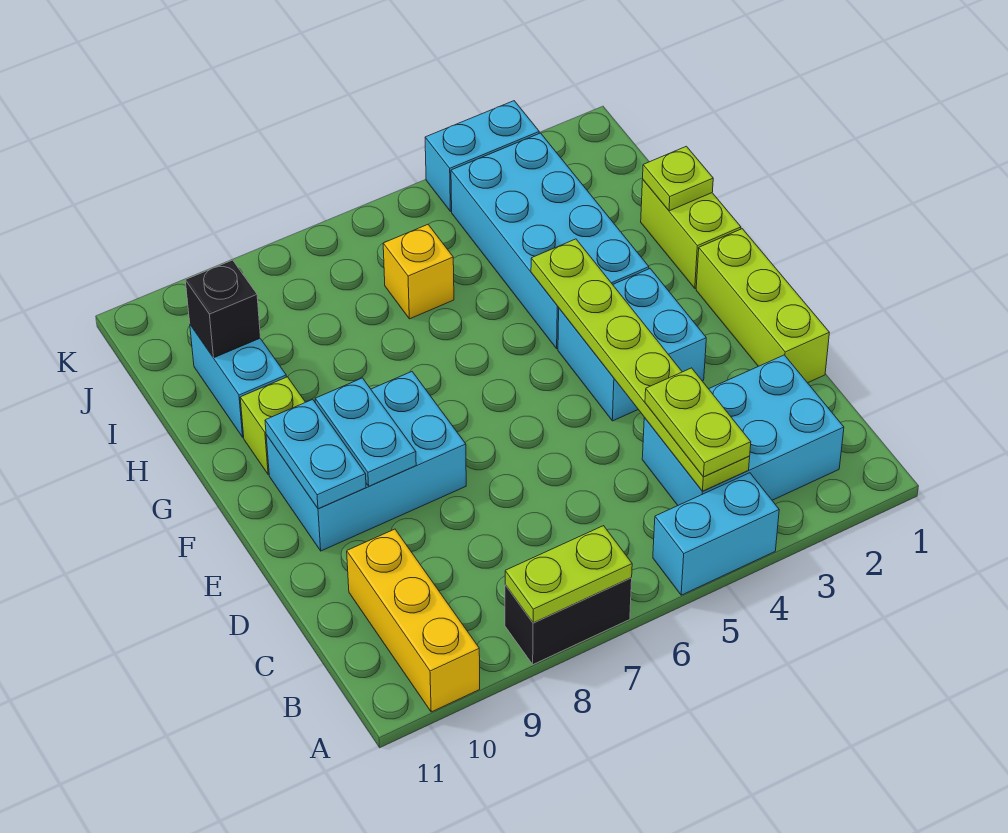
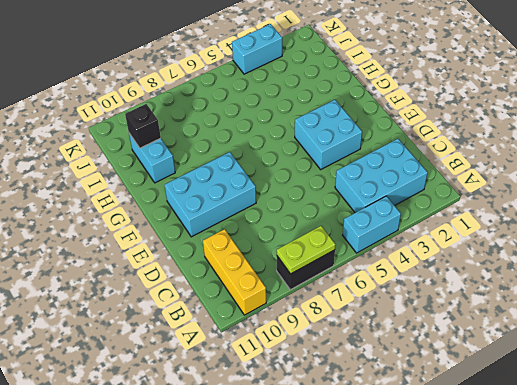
none -> lime brick D1:F1 level 1
none -> lime brick G1:H1 level 1
none -> cyan brick G3:J4 level 1

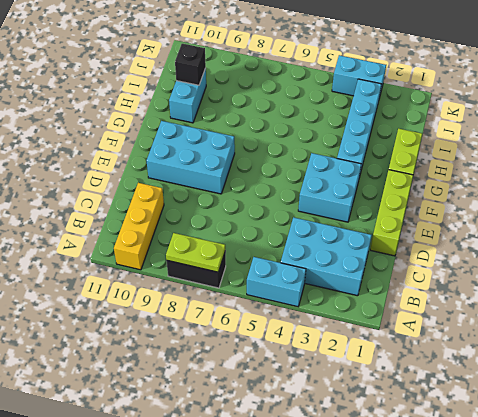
cyan brick G3:J3 level 1 -> cyan brick G3:J4 level 1
none -> lime brick G10 level 1
none -> yellow brick I6 level 1
none -> lime plate B4:G4 level 2

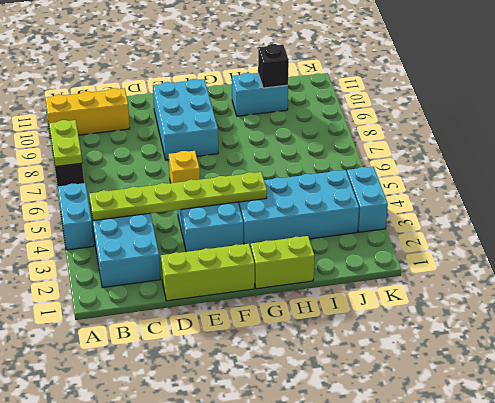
yellow brick E6 level 1 -> yellow brick I6 level 1
none -> lime brick G10 level 1
none -> cyan plate E9:F9 level 2
none -> cyan plate E10:F10 level 2

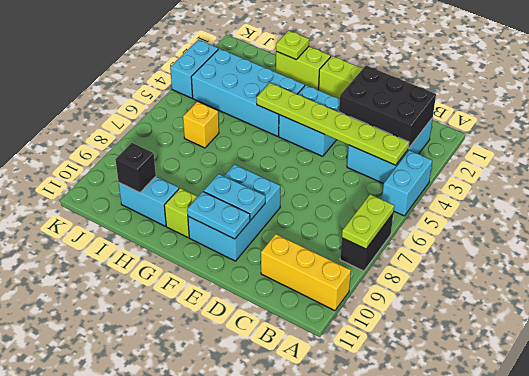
black brick B2:D3 level 2 -> none
none -> lime plate B4:C4 level 3

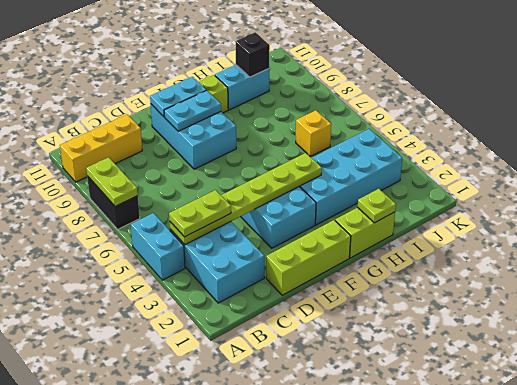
none -> cyan brick K3:K4 level 1

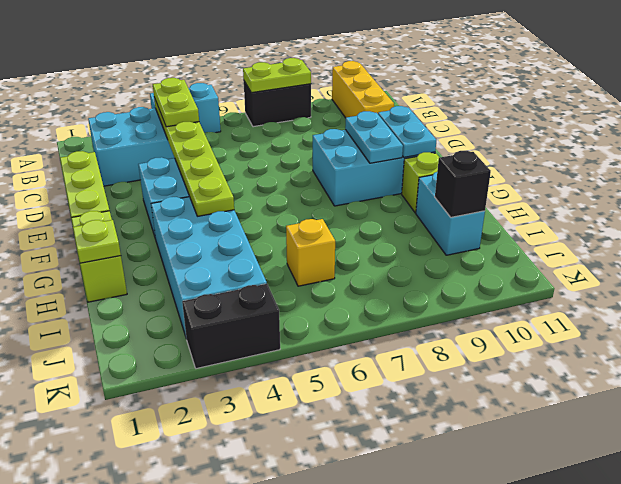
black brick K3:K4 level 1 -> cyan brick K3:K4 level 1

